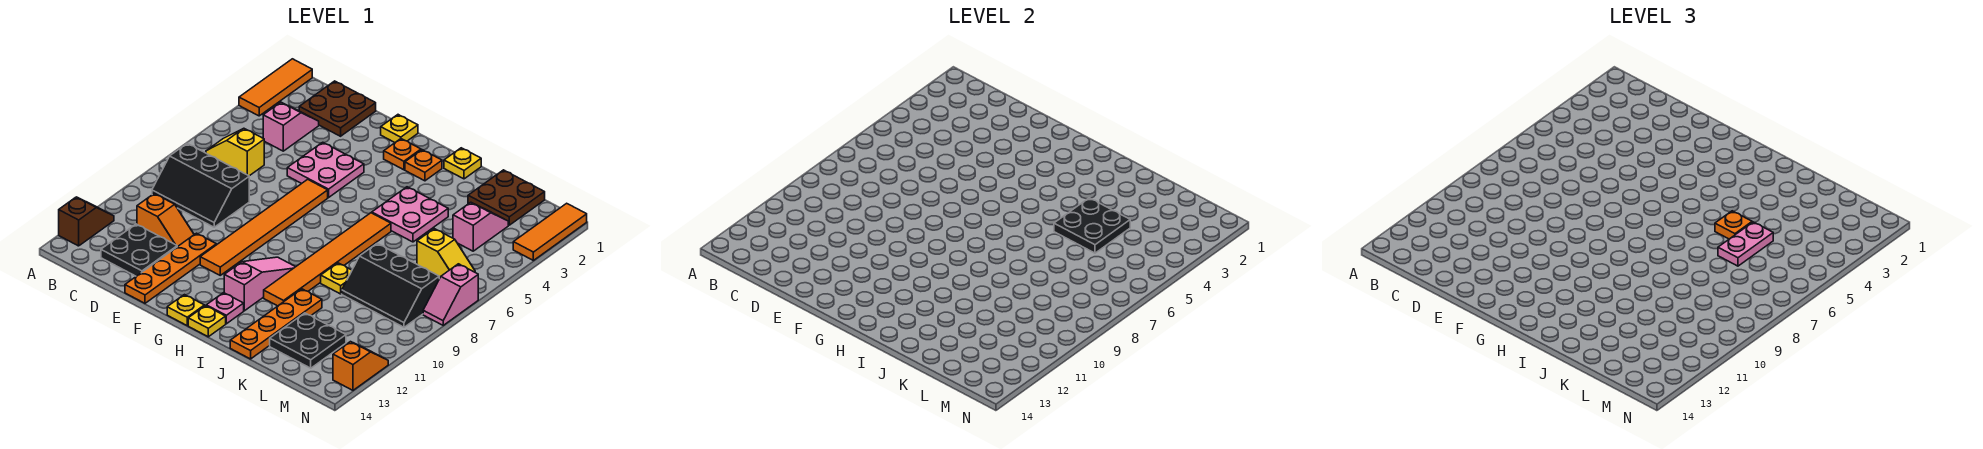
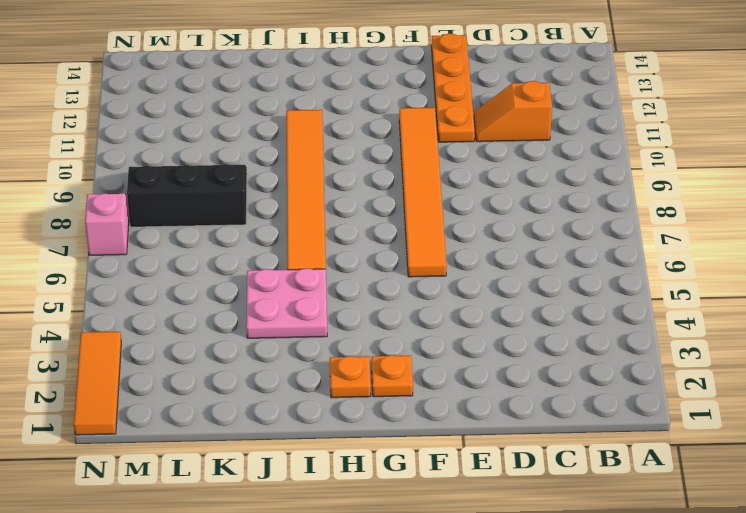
none -> orange tile A1:A3 level 1
none -> brown slope A12:A13 level 1 top 13
none -> yellow slope B6:C6 level 1 top C
none -> black slope B8:D9 level 1 top 8

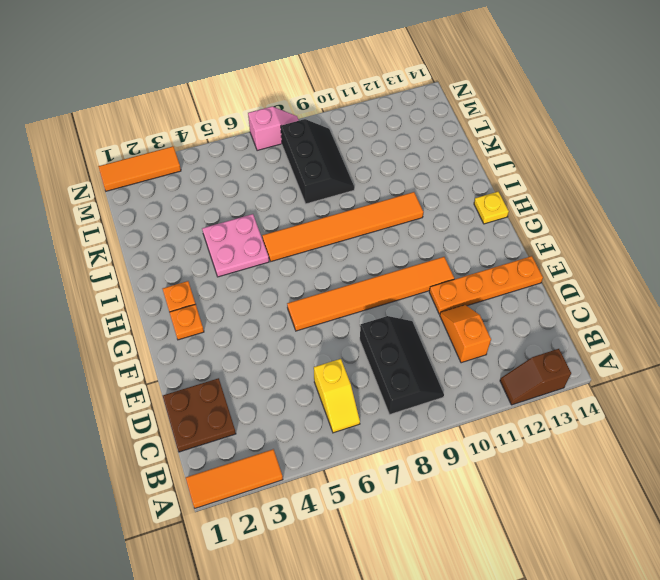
none -> pink slope C3:C4 level 1 top 4
none -> black plate C12:D13 level 1
none -> pink plate E4:F5 level 1
none -> yellow plate F1 level 1

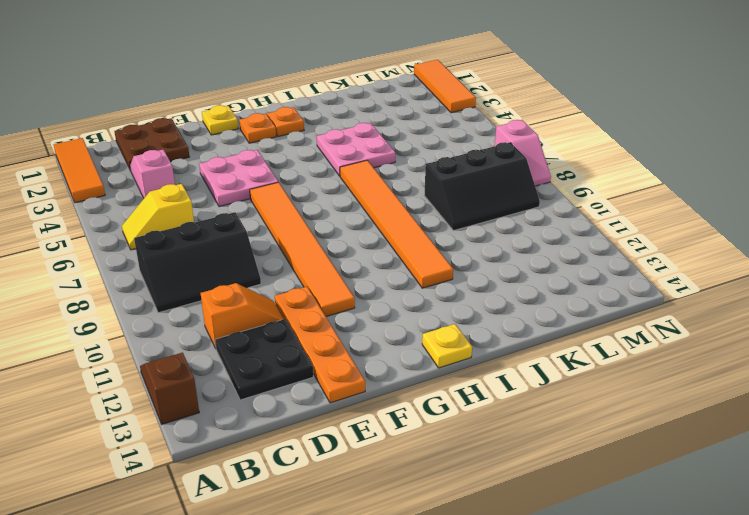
none -> yellow plate G14 level 1
none -> pink slope H10:H12 level 1 top 12
none -> pink plate H13 level 1
none -> yellow plate I1 level 1

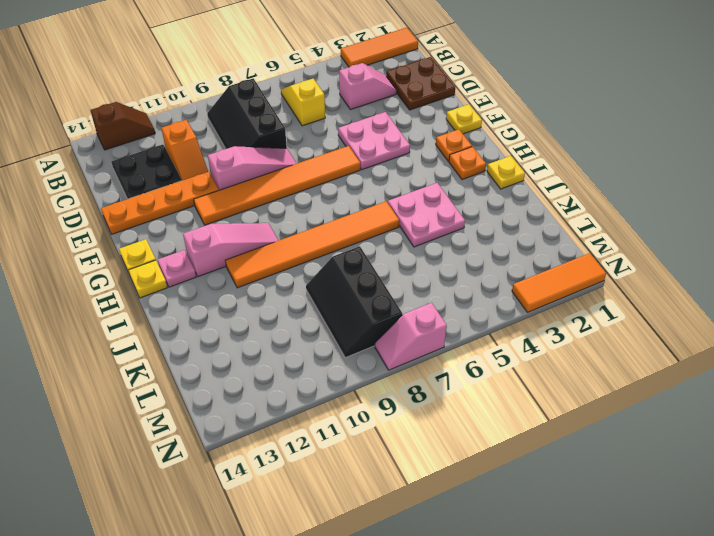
pink slope E8:E10 level 1 top 10 -> none
none -> yellow plate J9 level 1
none -> orange plate J11:J14 level 1
none -> brown plate K1:L2 level 1
none -> black plate K12:L13 level 1

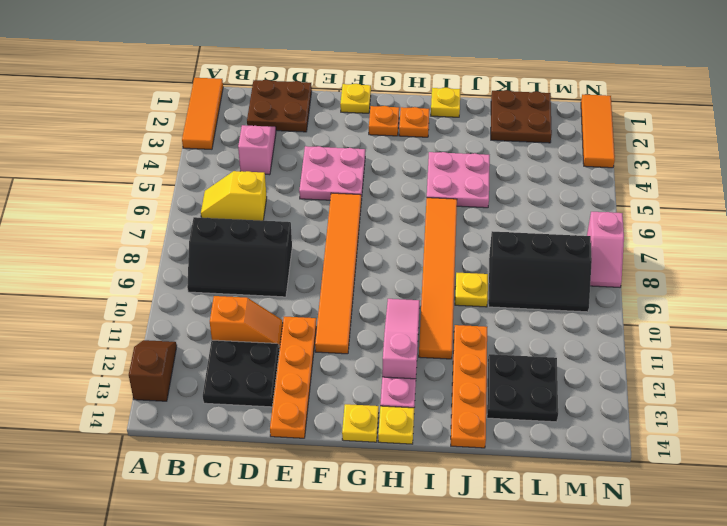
none -> pink slope L3:L4 level 1 top 4
none -> yellow slope L6:M6 level 1 top L
none -> orange slope N12:N13 level 1 top 13
none -> black plate J4:K5 level 2

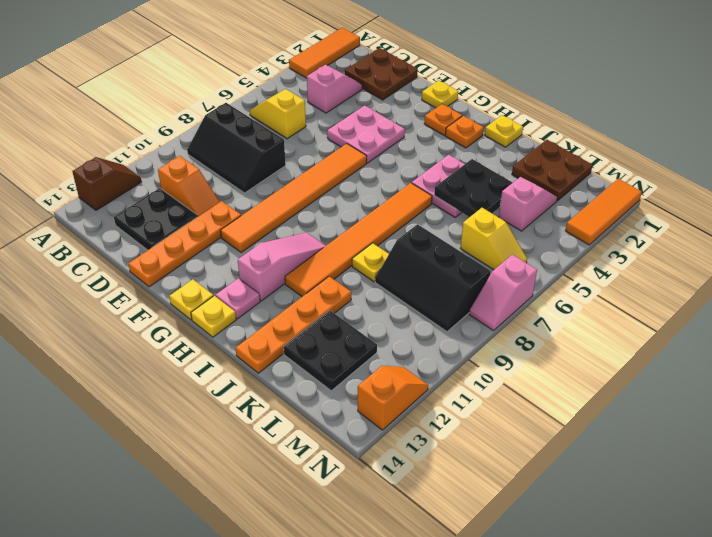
none -> orange plate J5 level 3
none -> pink plate K5:K6 level 3

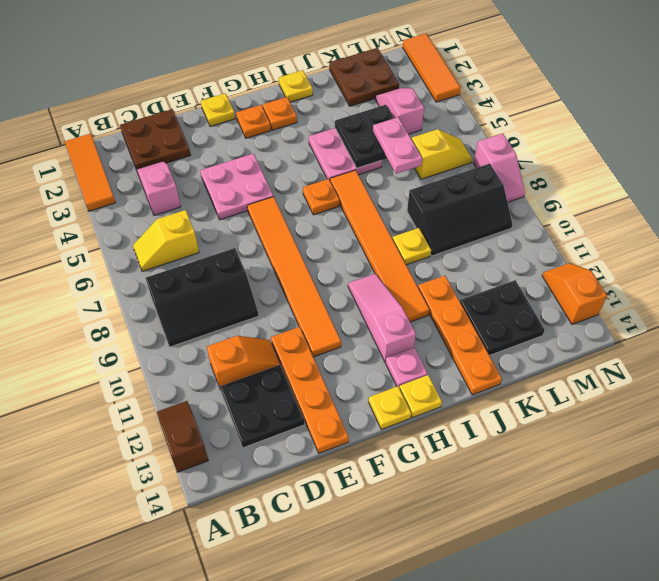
orange plate H6 level 1 -> orange plate J5 level 3

